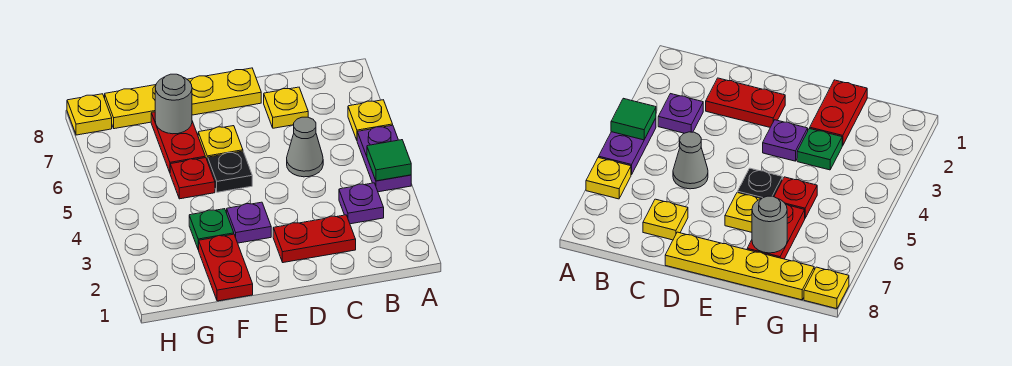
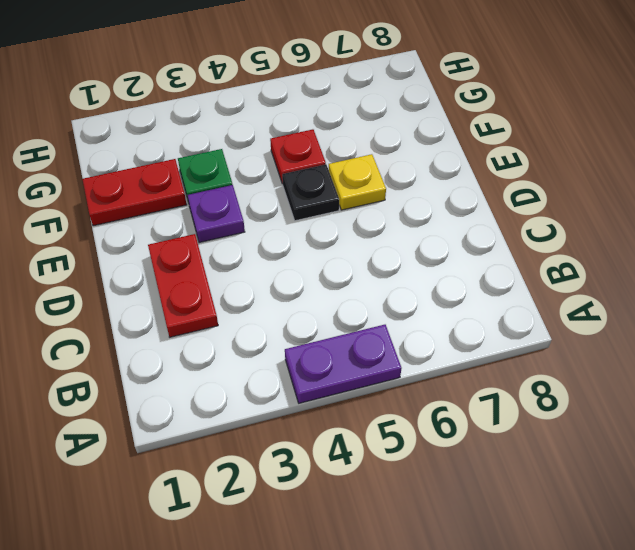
none -> yellow plate A6 level 1
none -> purple plate B3 level 1
none -> grey cone C5 level 1

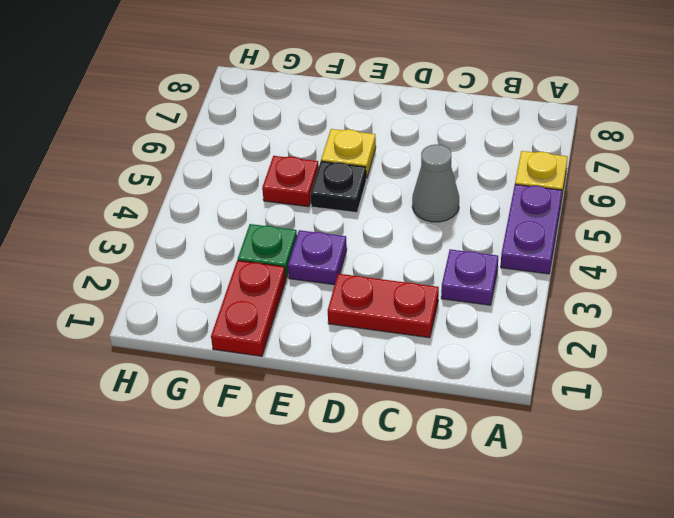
none -> yellow plate C7 level 1
none -> yellow plate D8:G8 level 1
none -> red plate F6:F7 level 1

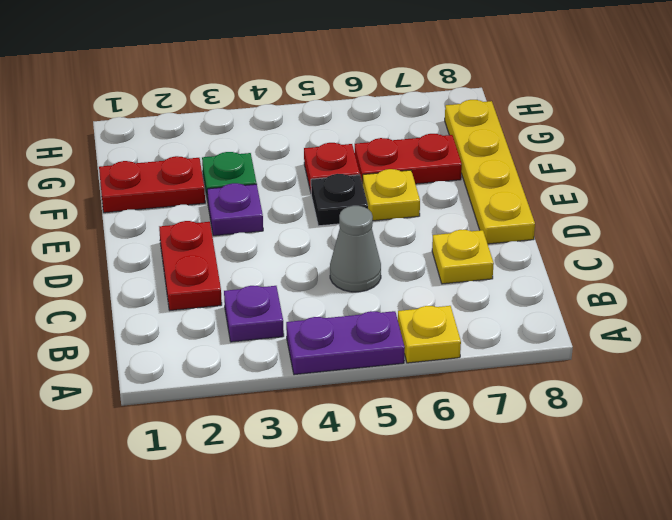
none -> yellow plate H8 level 1
none -> green tile A4 level 2
none -> grey round brick F7 level 2

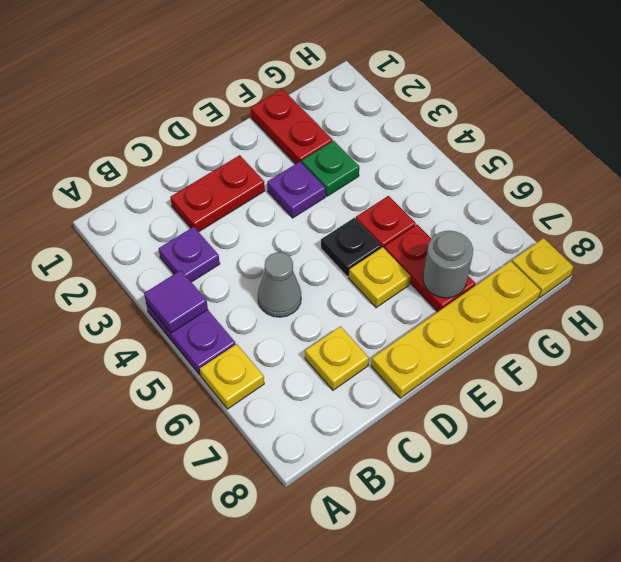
purple tile A4 level 2 -> green tile A4 level 2

